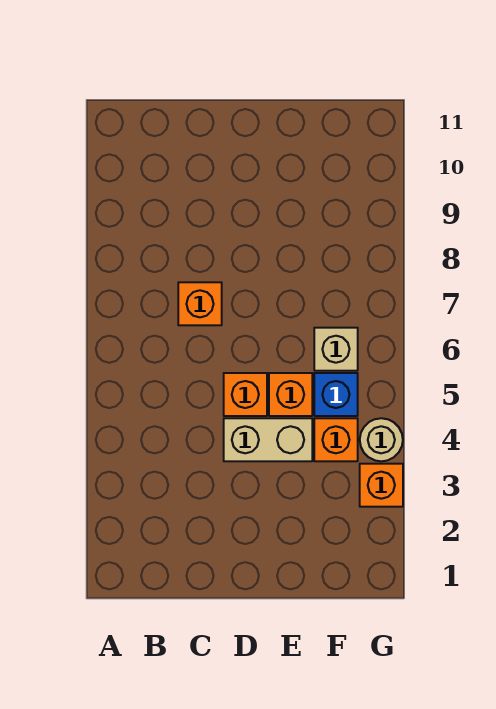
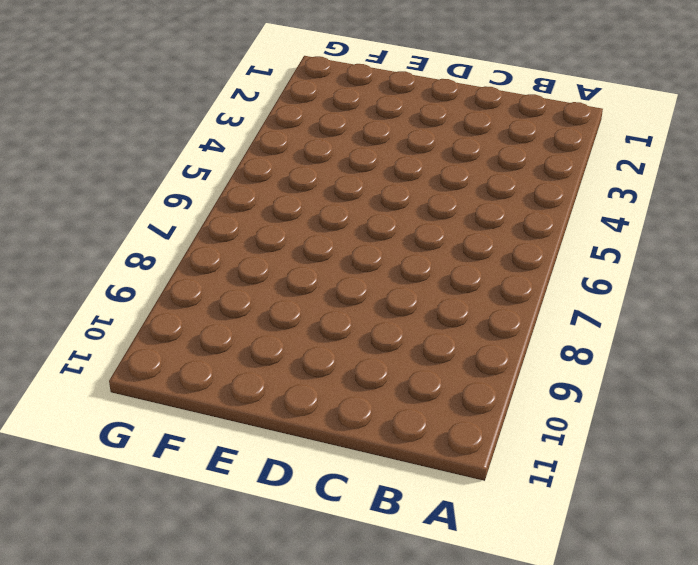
none -> orange brick C7 level 1
none -> tan brick D4:E4 level 1

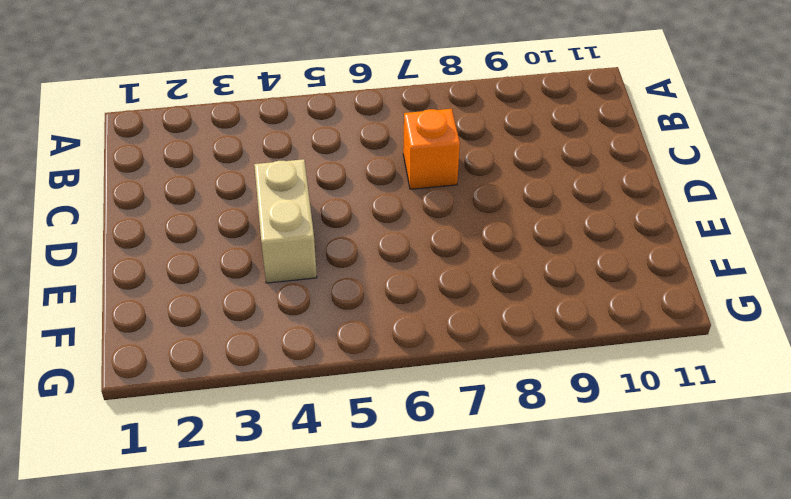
none -> orange brick D5 level 1
none -> orange brick E5 level 1

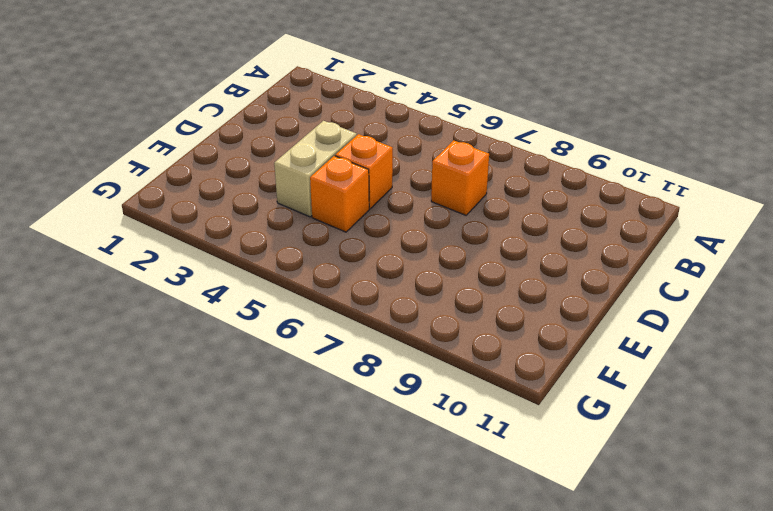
none -> orange brick F4 level 1
none -> blue brick F5 level 1

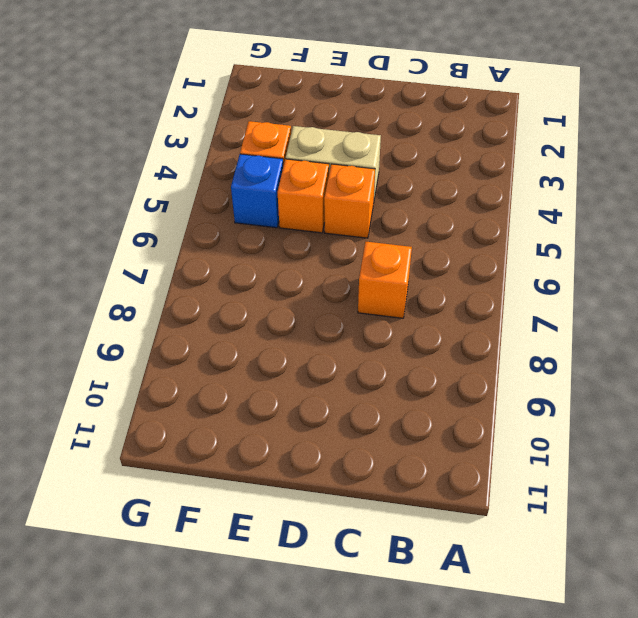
none -> tan brick F6 level 1
none -> orange brick G3 level 1

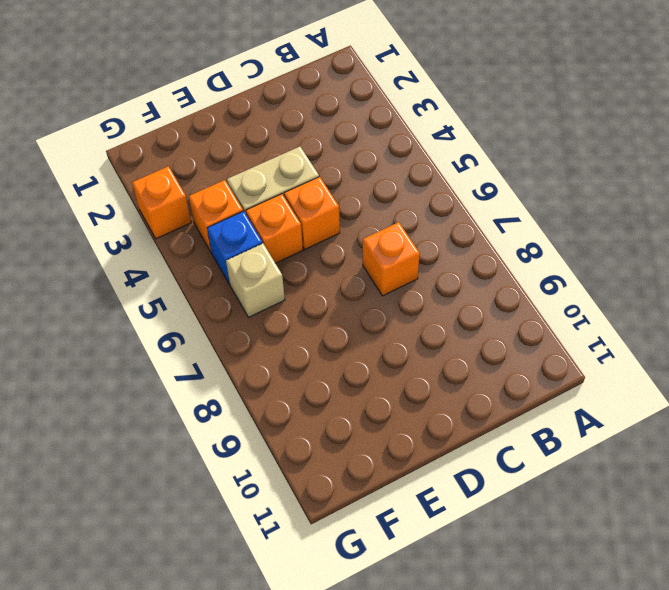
none -> tan round brick G4 level 1

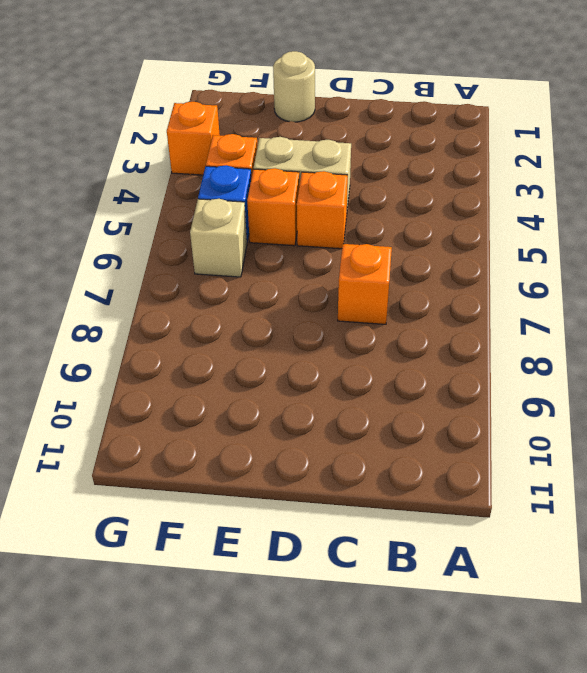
tan round brick E1 level 1 -> tan round brick G4 level 1

